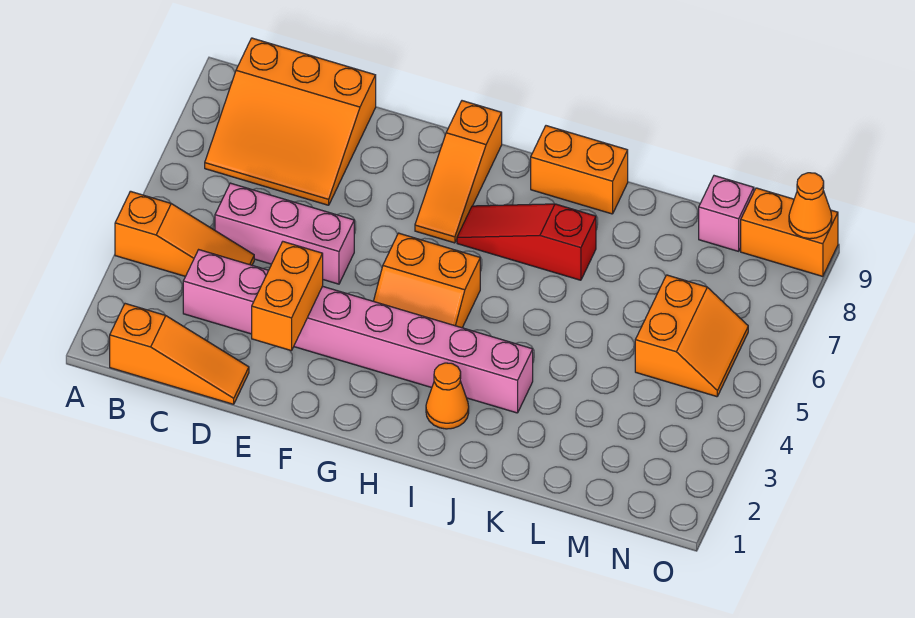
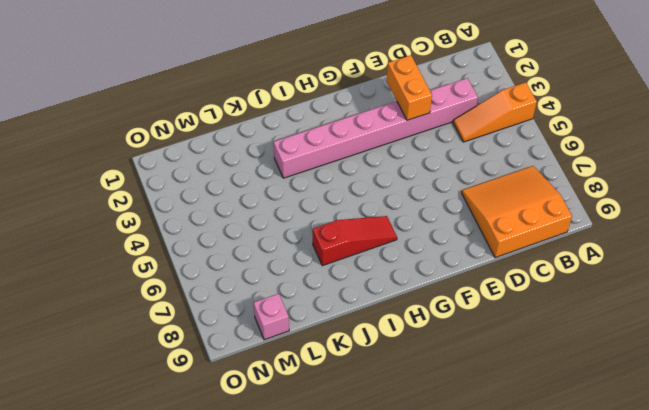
none -> orange slope B1:D1 level 1 top B
none -> pink brick C5:E5 level 1
none -> orange slope G4:H5 level 1 top 5

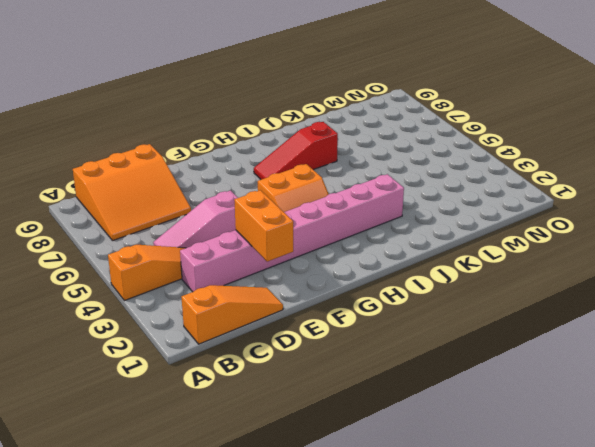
pink slope C5:E5 level 1 top E -> pink brick C5:E5 level 1
none -> orange slope G7:G9 level 1 top 9
none -> orange cone I2 level 1
none -> orange brick I9:J9 level 1

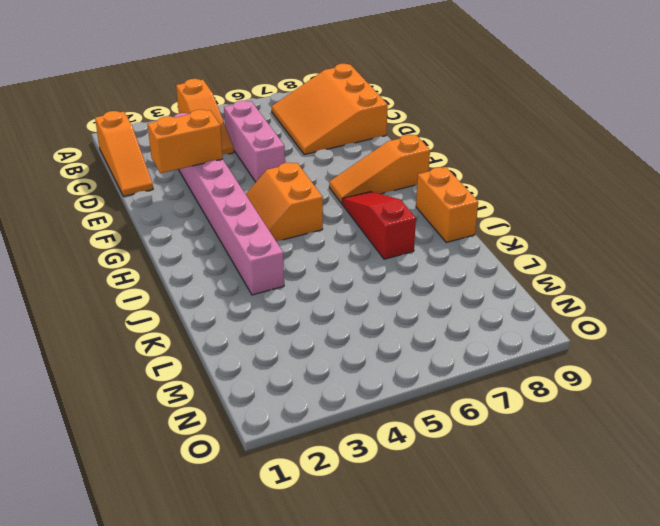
none -> orange cone I2 level 1
none -> orange slope M5:N6 level 1 top M
none -> pink brick M9 level 1

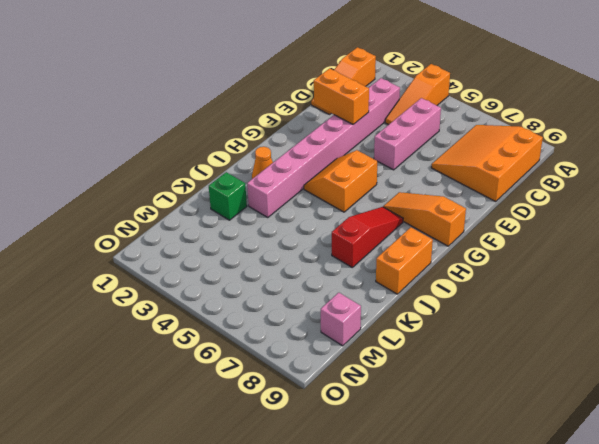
green brick K2 level 1 -> none
none -> orange slope M5:N6 level 1 top M
none -> orange brick N9:O9 level 1
none -> orange cone O9 level 2

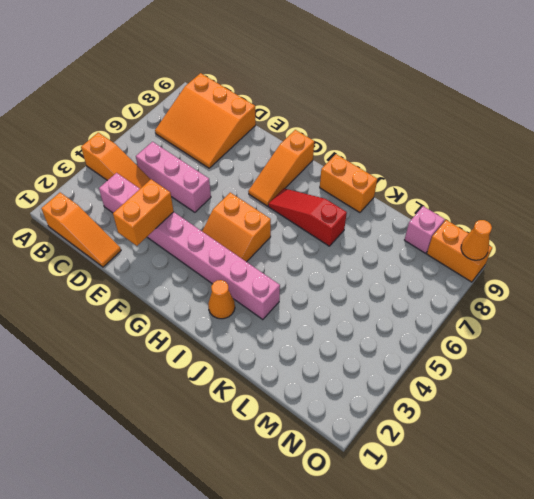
none -> orange slope M5:N6 level 1 top M

